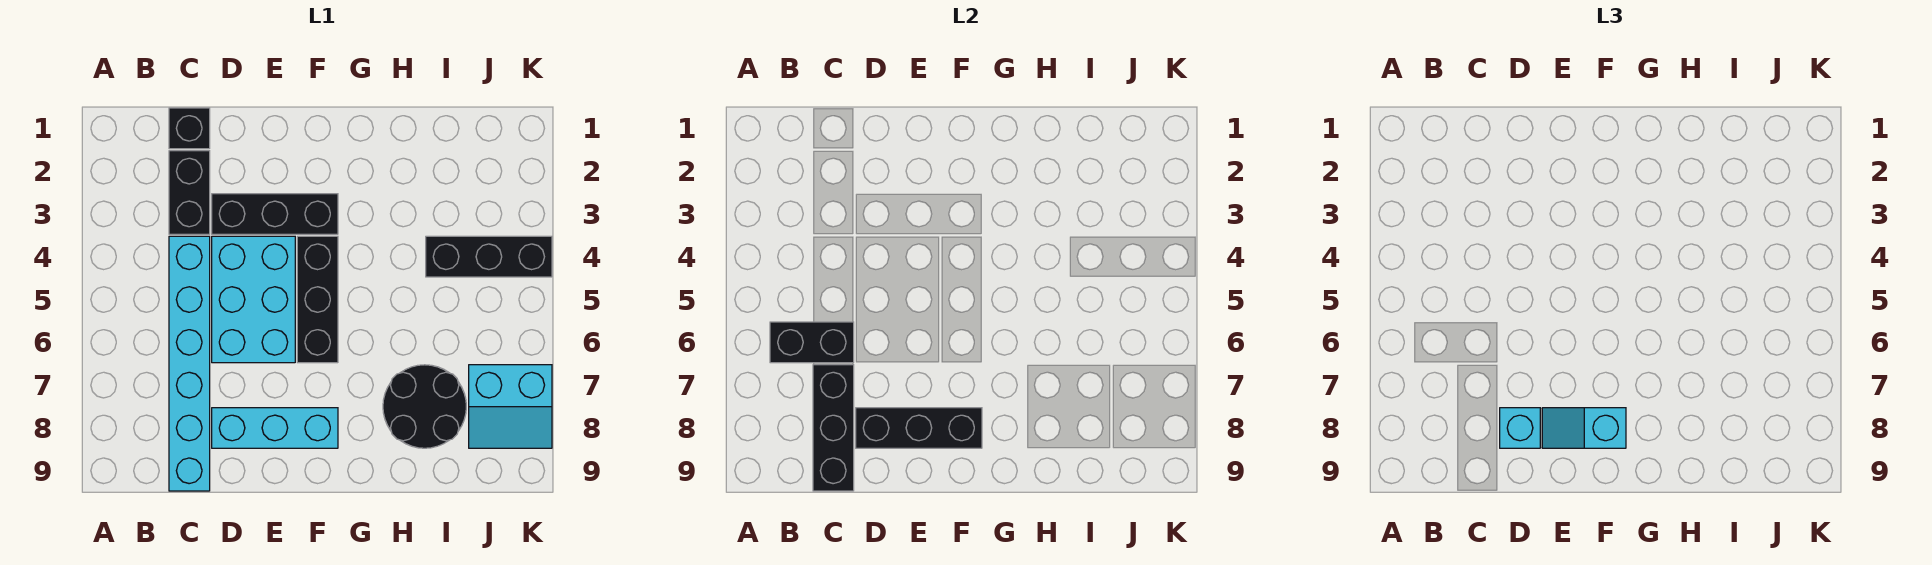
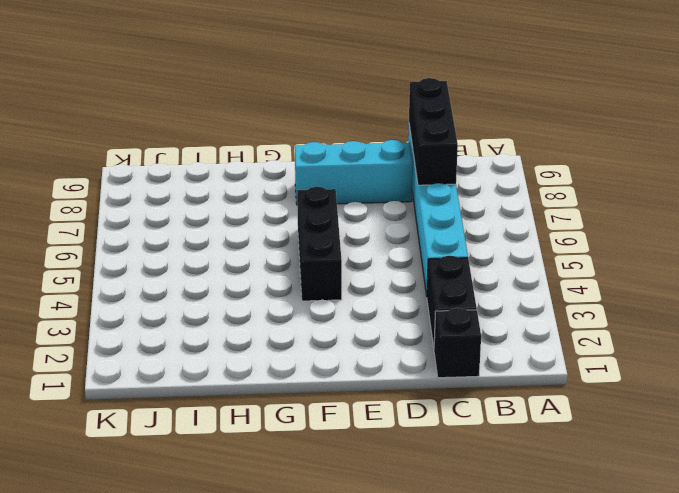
none -> black brick D3:F3 level 1
none -> cyan brick D4:E6 level 1
none -> black round brick H7:I8 level 1

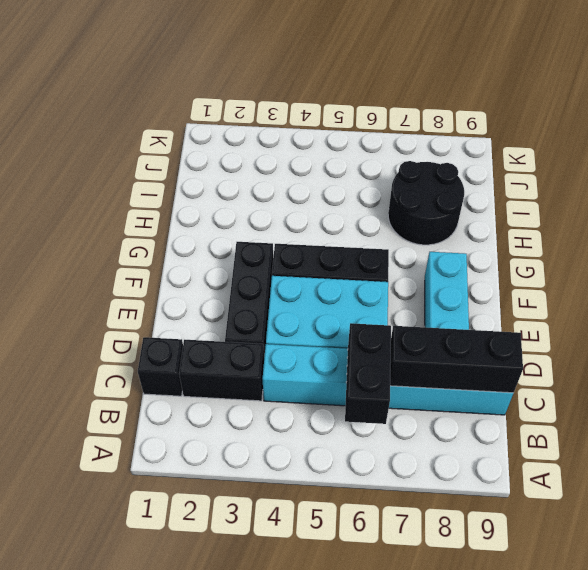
none -> black brick I4:K4 level 1
none -> cyan slope J7:K8 level 1 top 7
none -> black brick D8:F8 level 2

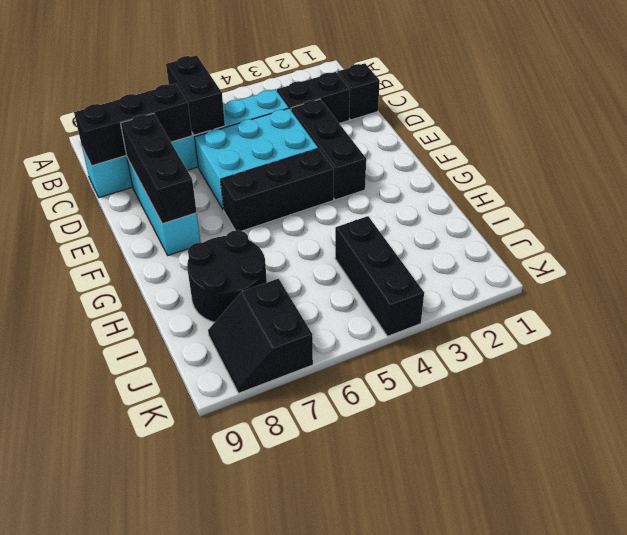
black slope J7:K8 level 1 top 7 -> cyan slope J7:K8 level 1 top 7
none -> cyan brick D8 level 3
none -> cyan slope E8:F8 level 3 top F

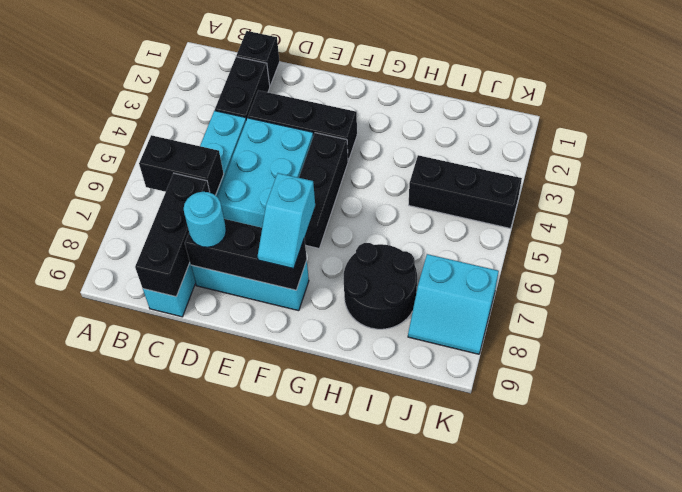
cyan round brick D8 level 3 -> cyan brick D8 level 3
cyan slope F7:F8 level 3 top 7 -> cyan slope E8:F8 level 3 top F

